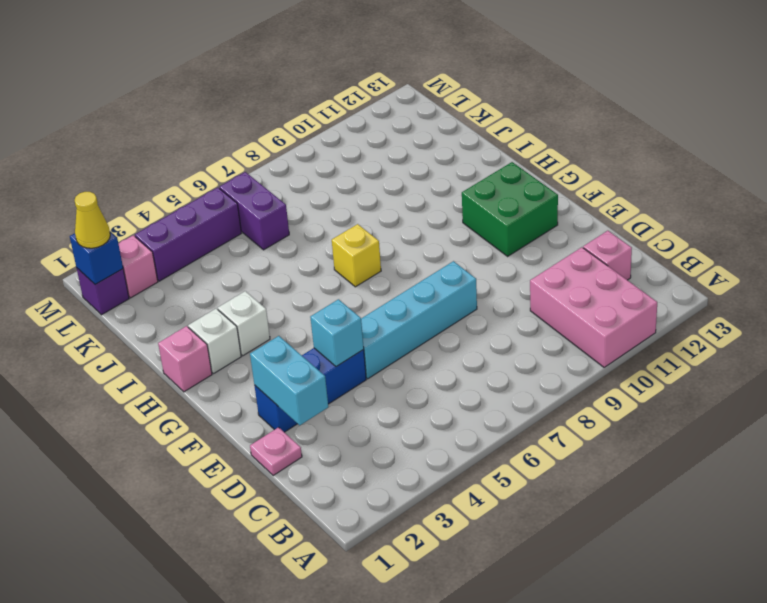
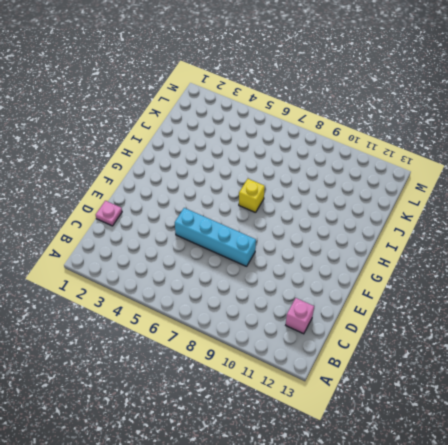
none -> pink brick A10:C11 level 1
none -> blue brick E2:E4 level 1
none -> green brick F11:G12 level 1

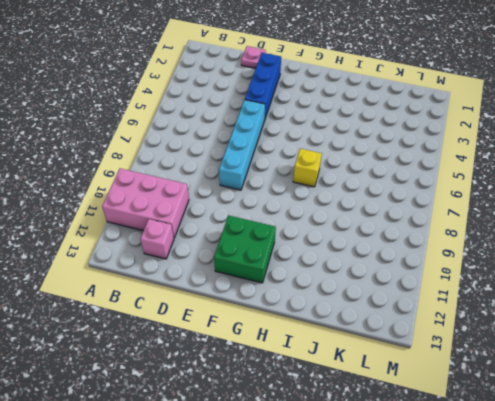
none -> pink brick H1 level 1
none -> white brick H2 level 1
none -> white brick H3 level 1

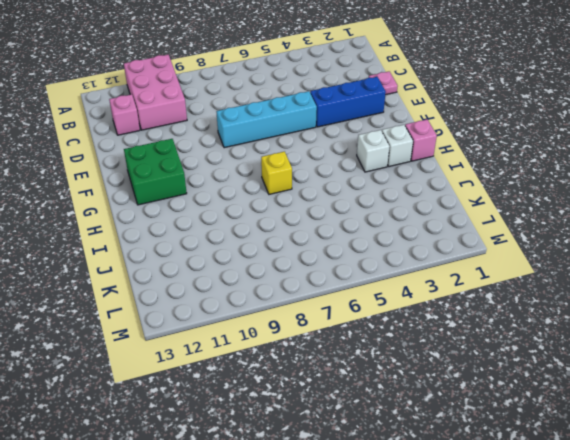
none -> purple brick K6:L6 level 1
none -> purple brick L1 level 1
none -> pink brick L2 level 1

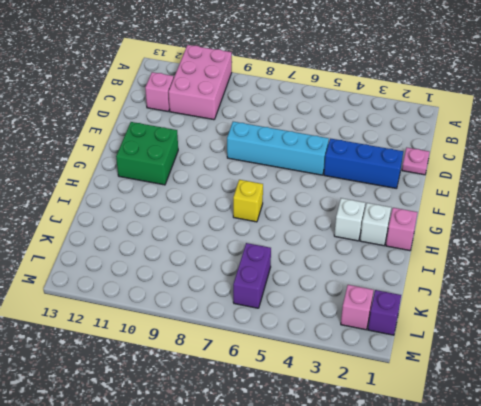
none -> purple brick L3:L5 level 1
none -> cyan brick D2:E2 level 2
none -> cyan brick E4 level 2

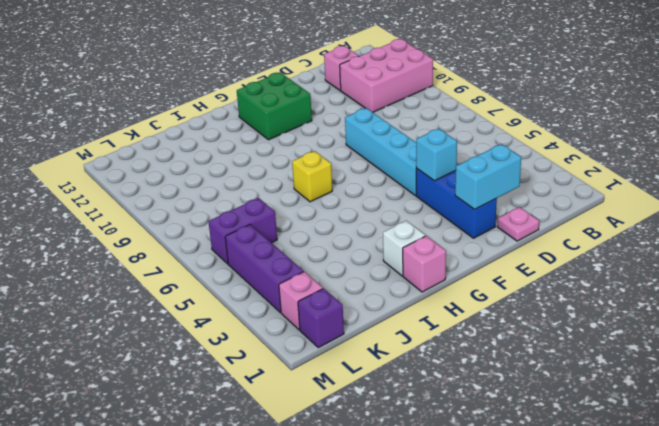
none -> white brick H3 level 1
none -> blue brick L1 level 2
none -> yellow cone L1 level 3

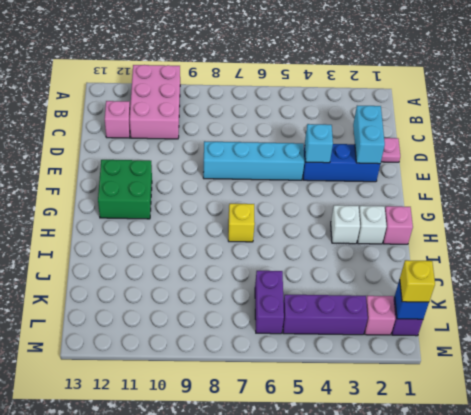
yellow brick L1 level 3 -> yellow cone L1 level 3

